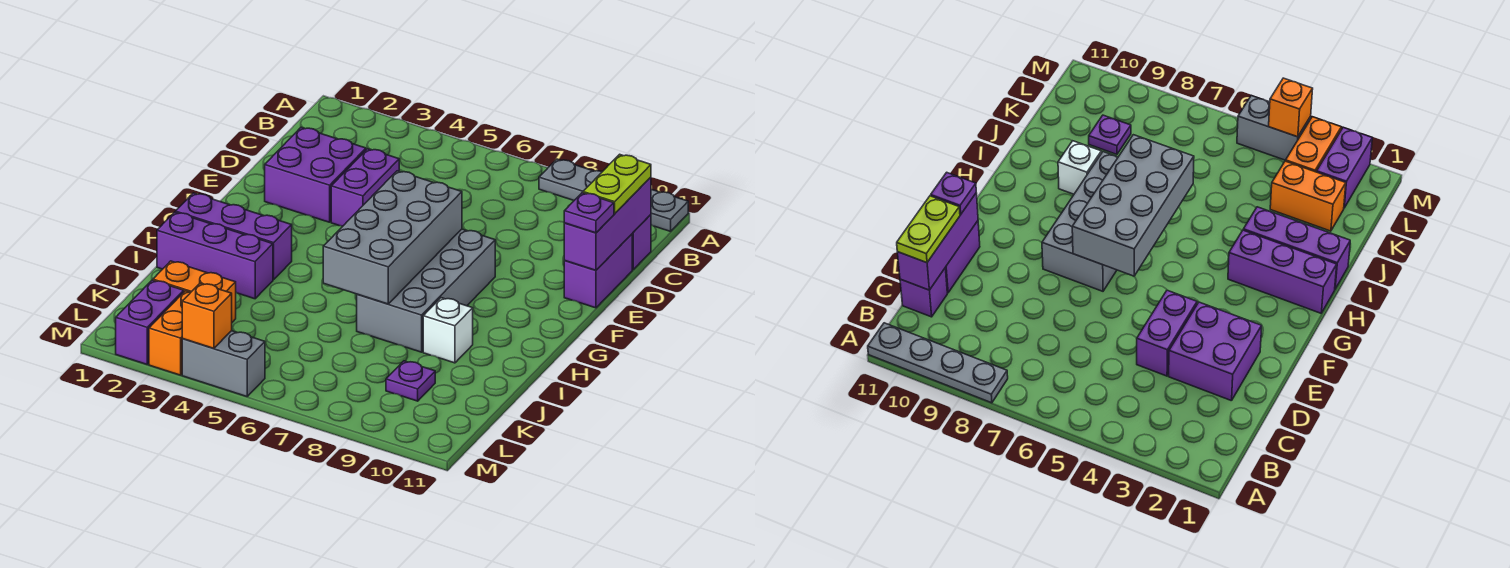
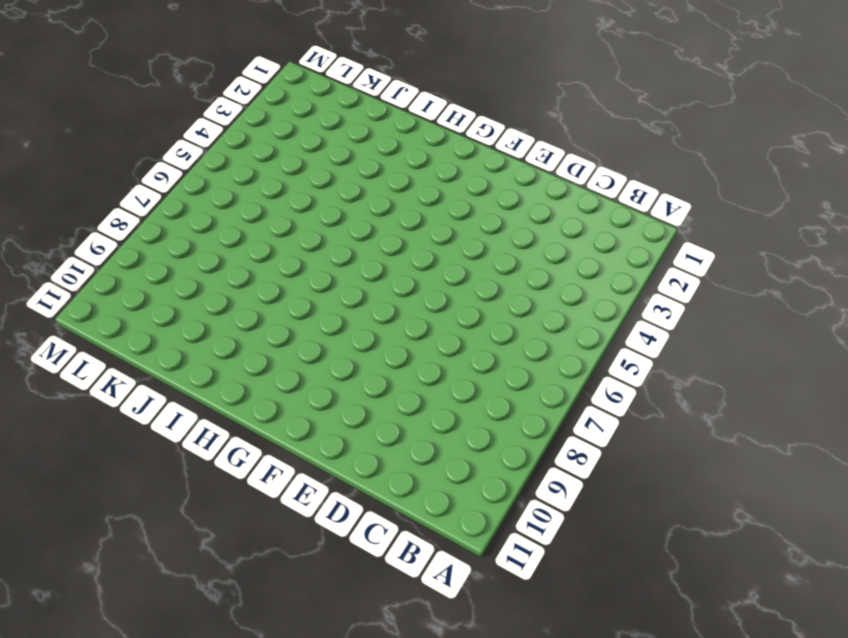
none -> grey plate A8:A11 level 1
none -> purple brick C11 level 1
none -> purple brick D2:E3 level 1

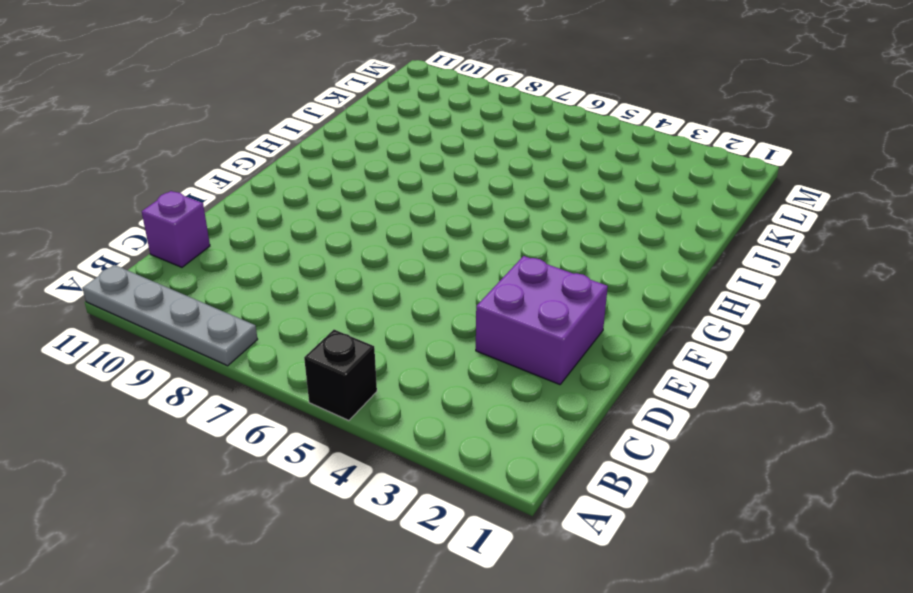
black brick A5 level 1 -> none
none -> purple brick D4:E4 level 1
none -> purple brick D11:E11 level 1
none -> grey brick F7:I8 level 1

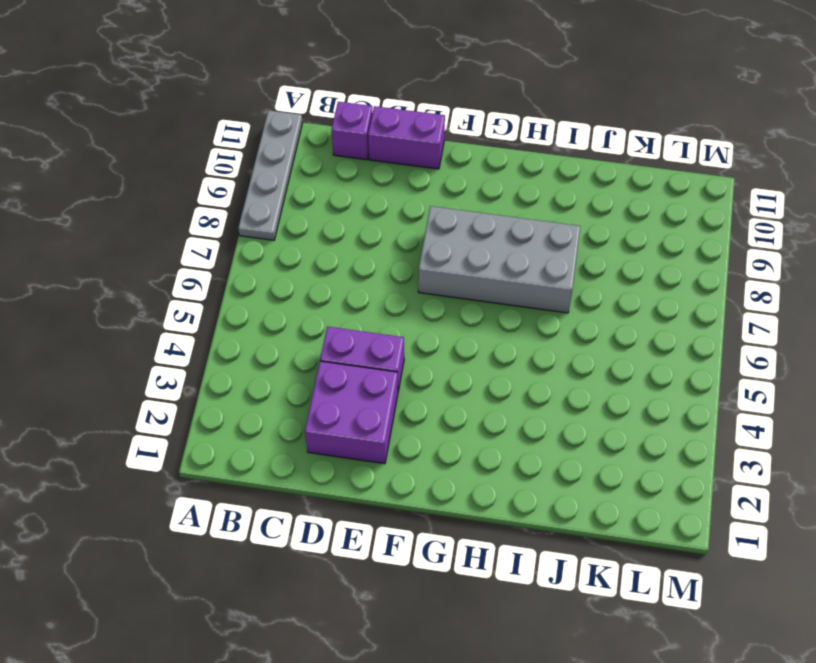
none -> purple brick H1:H3 level 1
none -> purple brick I1:I3 level 1
none -> white brick I9 level 1

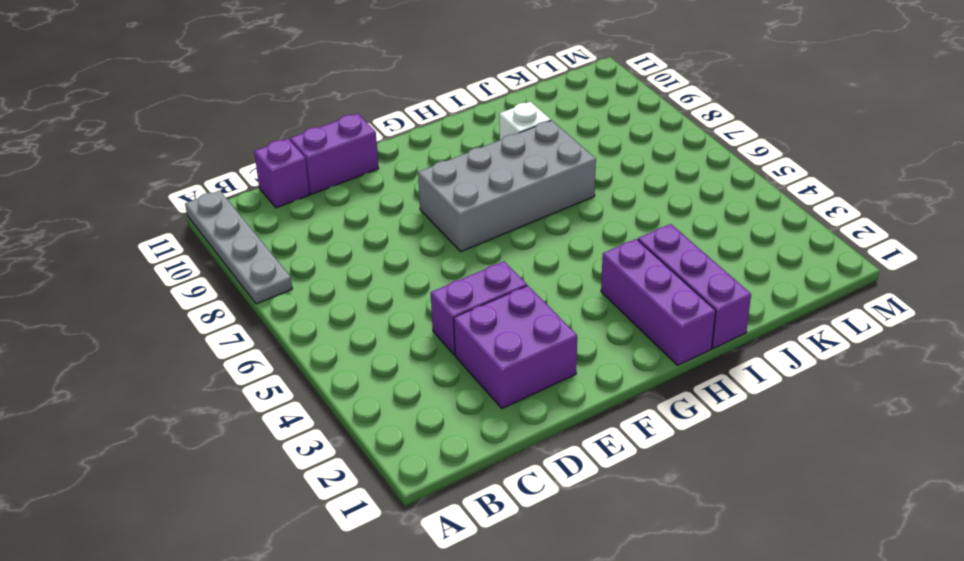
none -> orange brick K2:K3 level 1
none -> purple plate K9 level 1
none -> purple brick L2:M2 level 1

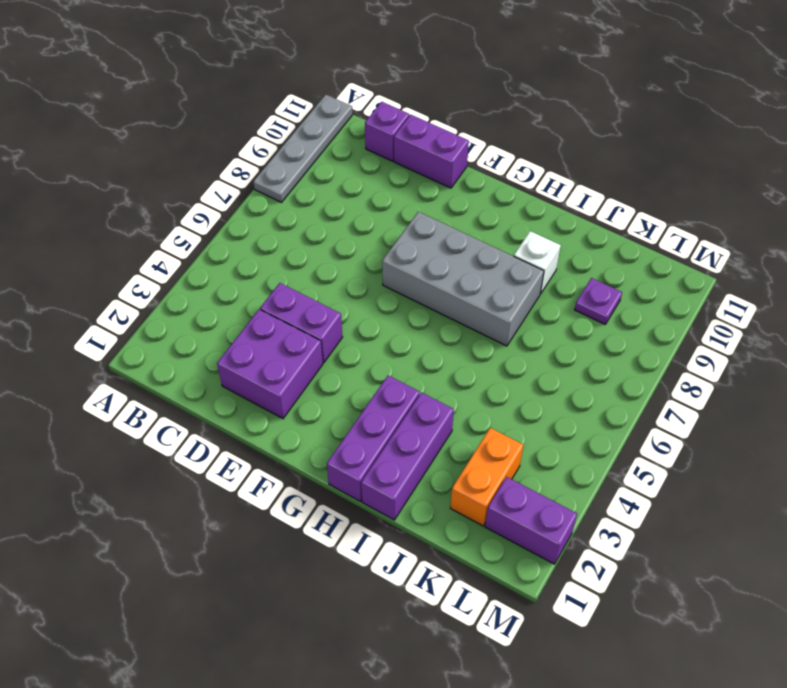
none -> orange brick L3:M3 level 1
none -> grey brick M4:M5 level 1
none -> purple brick C11:E11 level 2

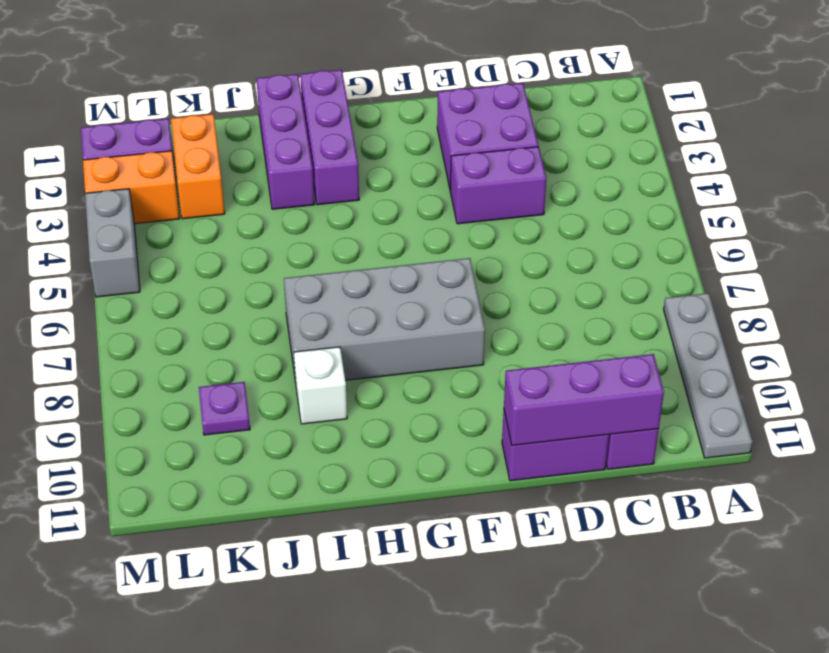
none -> grey brick F6:I7 level 2
none -> orange brick M4 level 2
none -> lime plate C11:D11 level 3

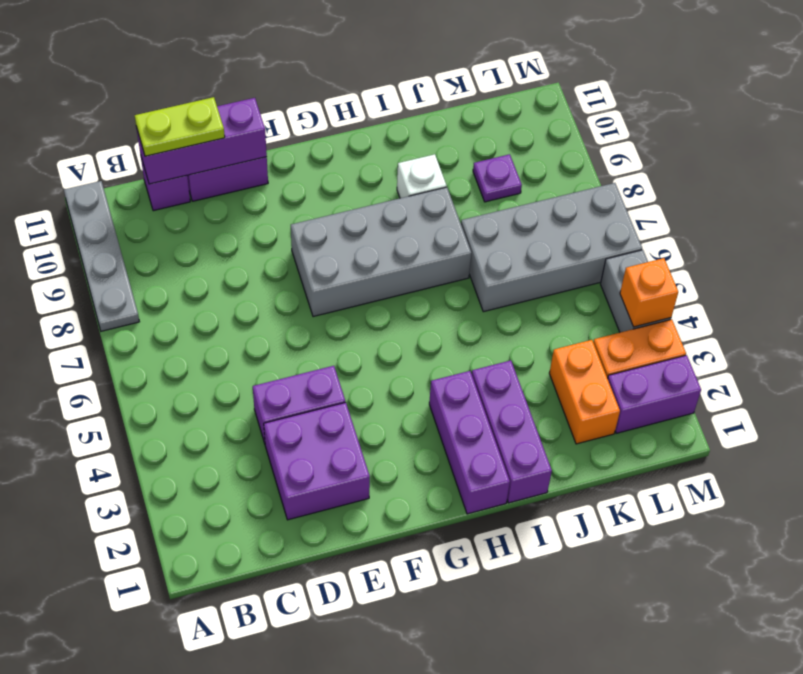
grey brick J6:M7 level 1 -> grey brick F6:I7 level 2
none -> purple plate E11 level 3

